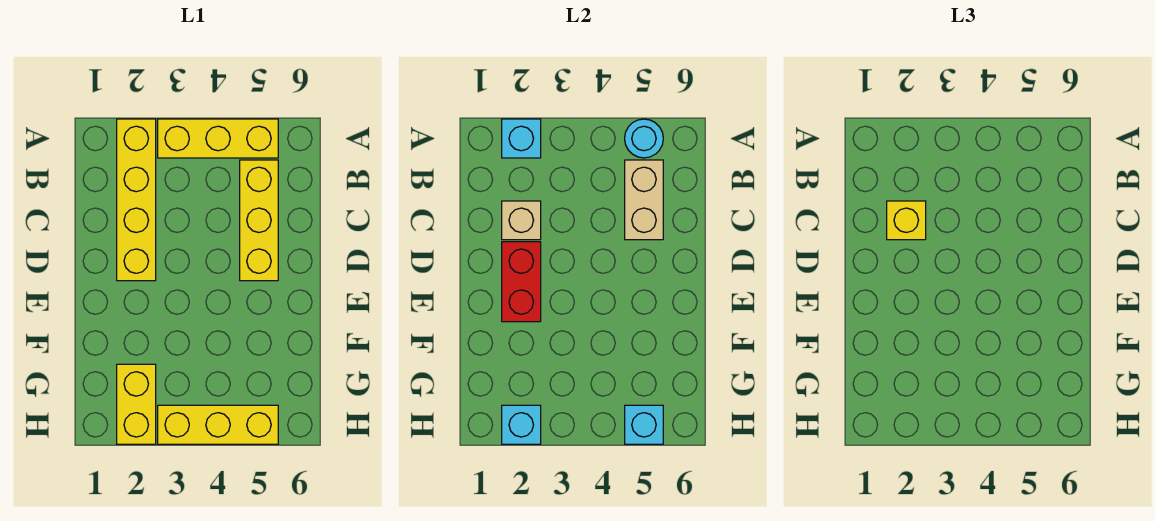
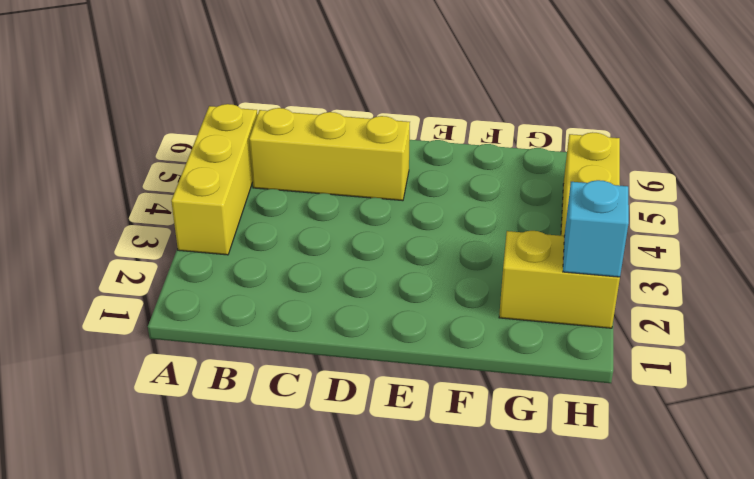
none -> yellow brick A2:D2 level 1
none -> cyan brick A2 level 2
none -> cyan round brick A5 level 2

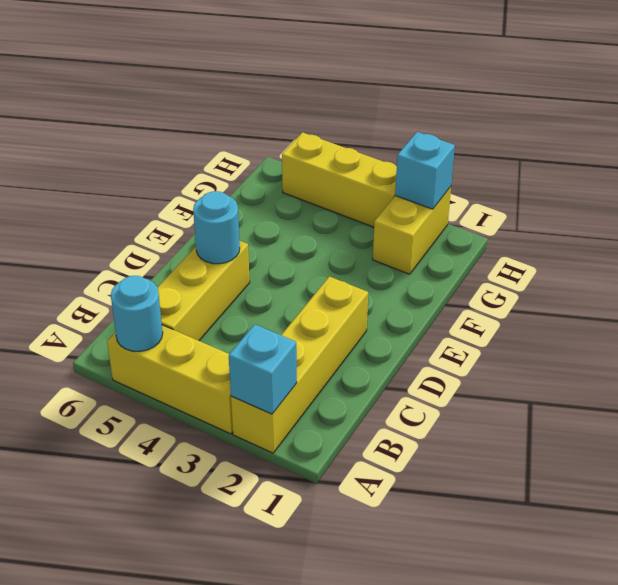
cyan round brick D5 level 2 -> none
none -> tan brick B5:C5 level 2
none -> tan brick C2 level 2
none -> red brick D2:E2 level 2

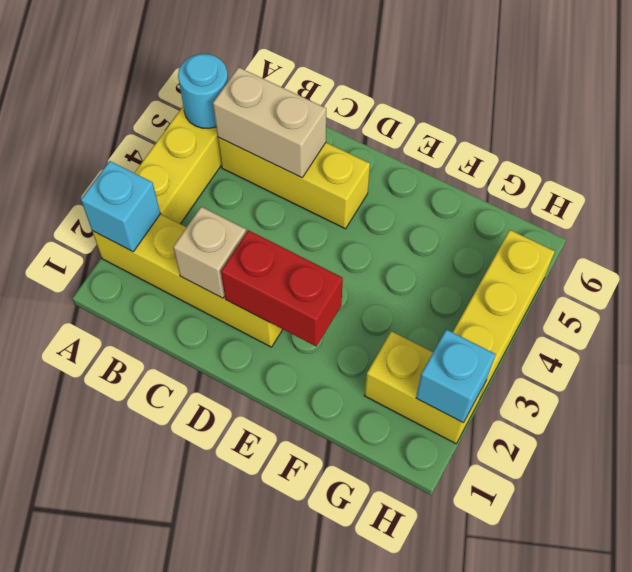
none -> cyan brick H5 level 2
none -> yellow brick C2 level 3

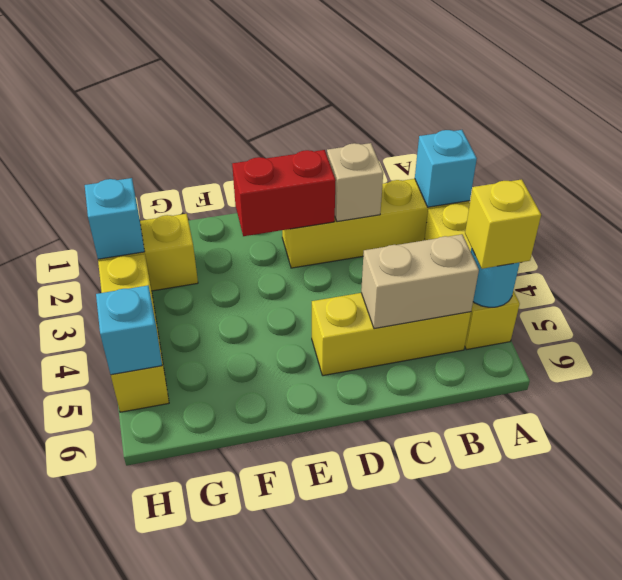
yellow brick A5 level 3 -> yellow brick C2 level 3

